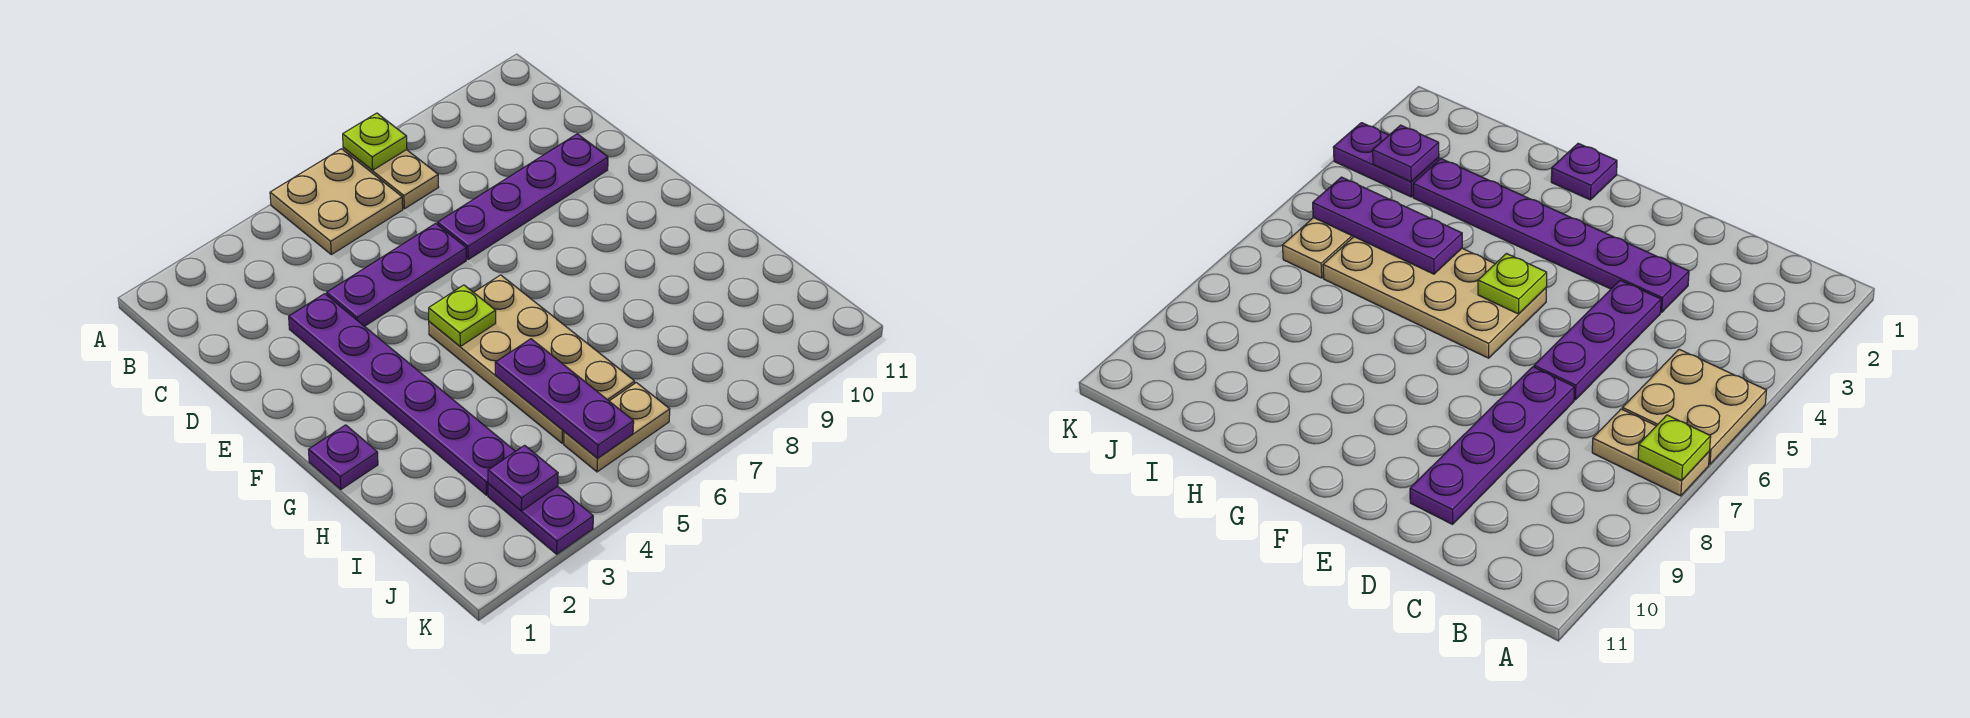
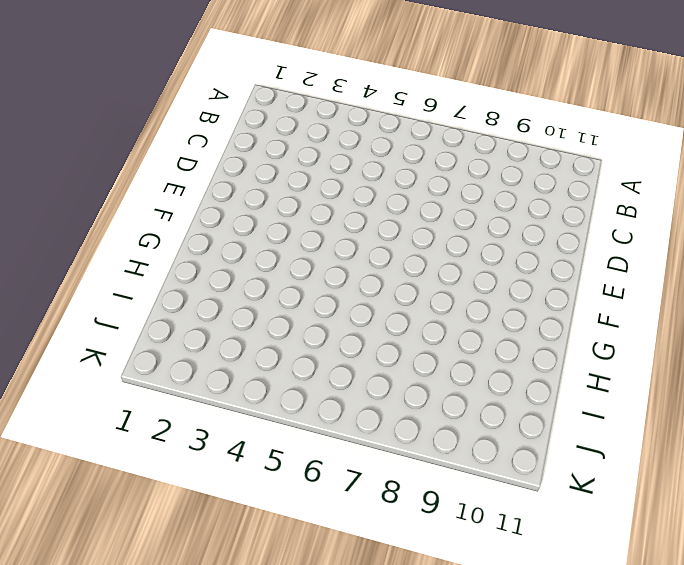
none -> tan plate A5:B6 level 1
none -> tan plate A7:B7 level 1
none -> purple plate D3:I3 level 1

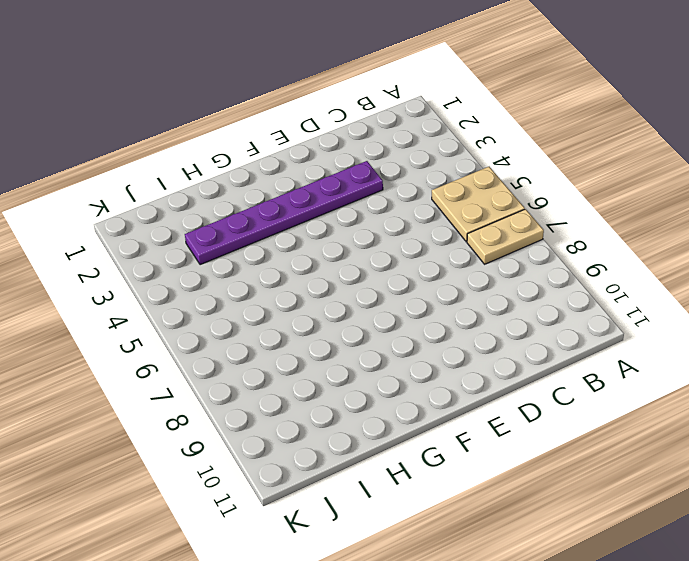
none -> purple plate D4:D6 level 1
none -> purple plate D7:D10 level 1
none -> tan plate F5:I6 level 1

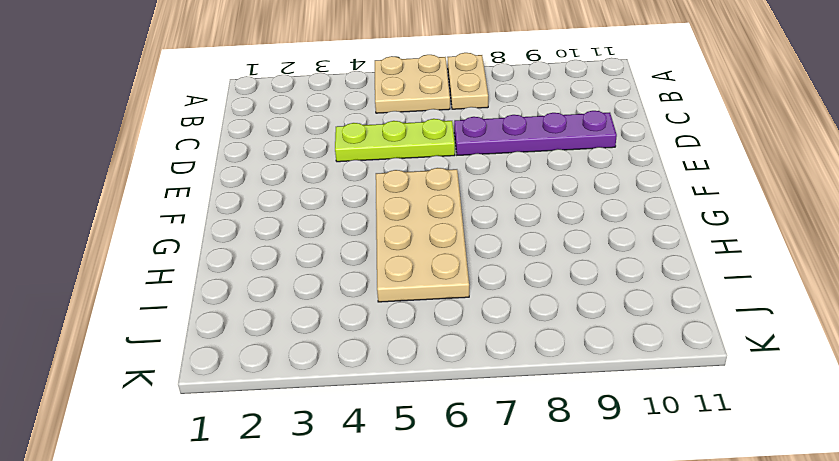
lime plate D4:D6 level 1 -> purple plate D4:D6 level 1
none -> purple plate D3:I3 level 1
none -> purple plate G1 level 1
none -> purple plate J3:K3 level 1

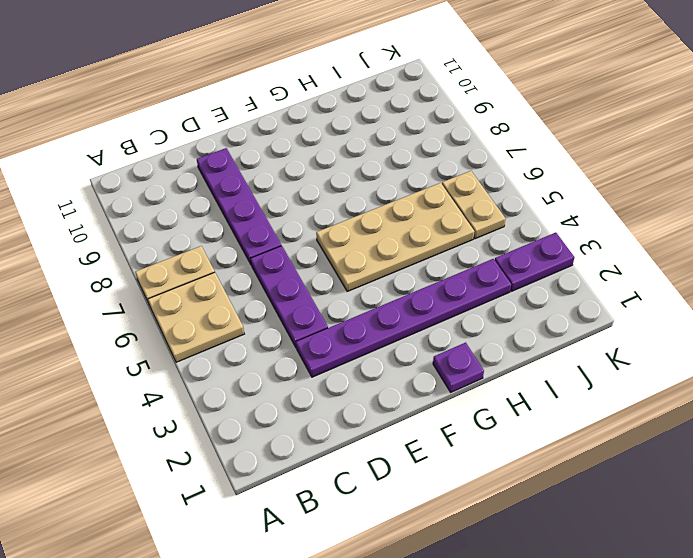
none -> lime plate A7 level 2
none -> lime plate F5 level 2
none -> purple plate H5:J5 level 2

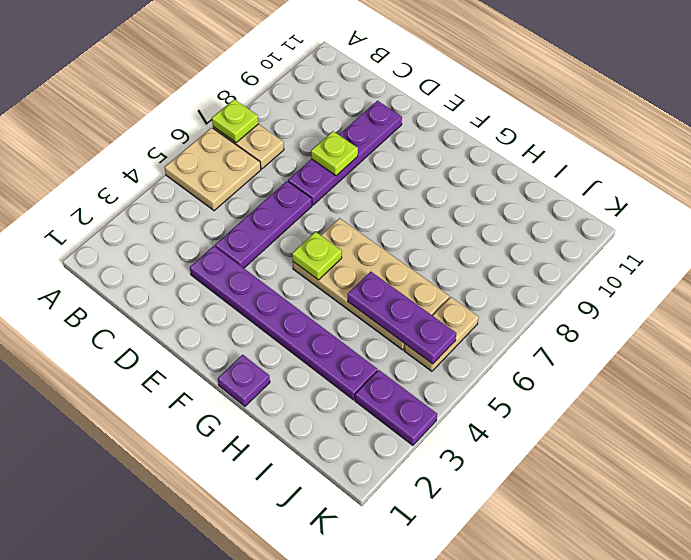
lime plate D8 level 2 -> none
none -> purple plate J3 level 2

